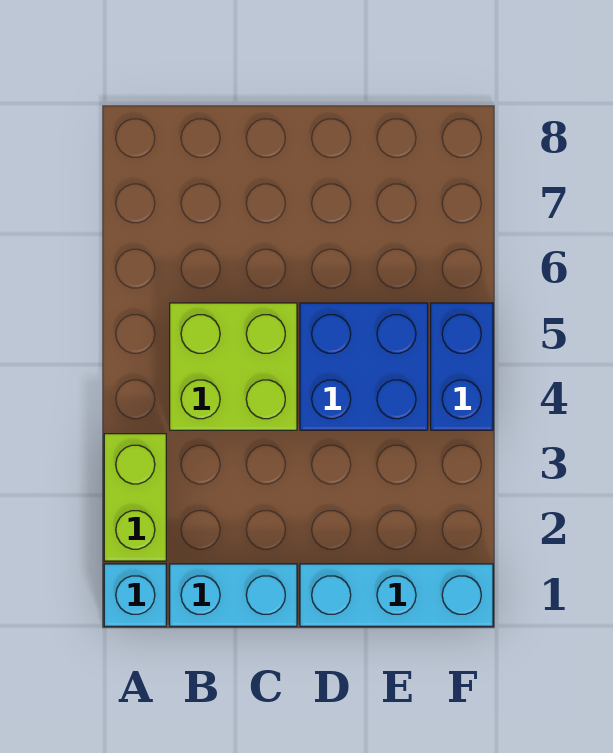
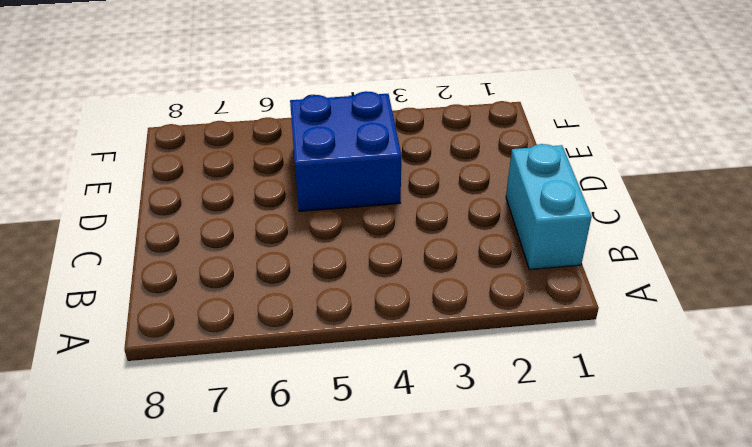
none -> cyan brick A1 level 1
none -> lime brick A2:A3 level 1

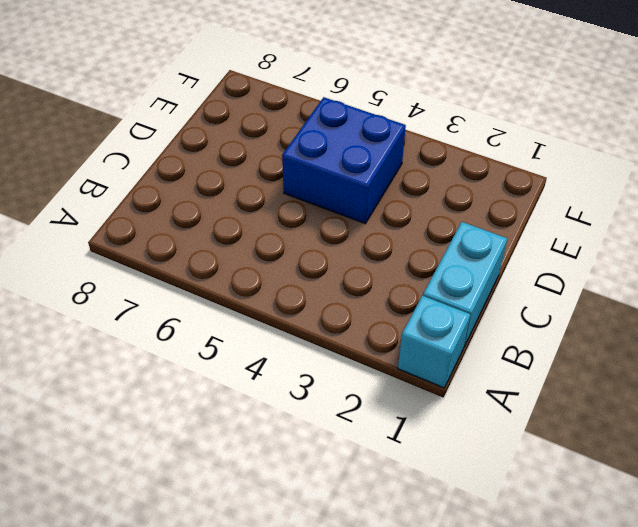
none -> lime brick A2:A3 level 1
none -> lime brick B4:C5 level 1

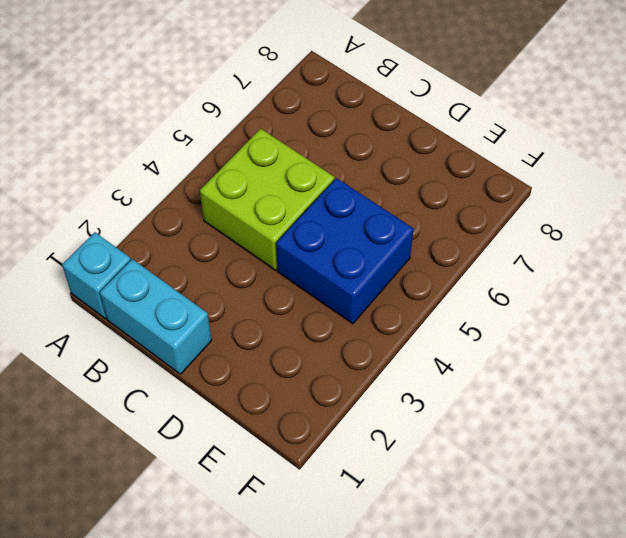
none -> lime brick A2:A3 level 1
none -> cyan brick D1:F1 level 1

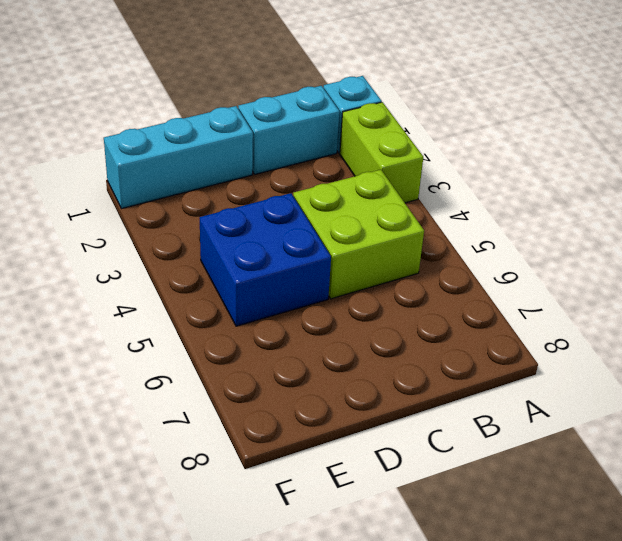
none -> blue brick F4:F5 level 1

